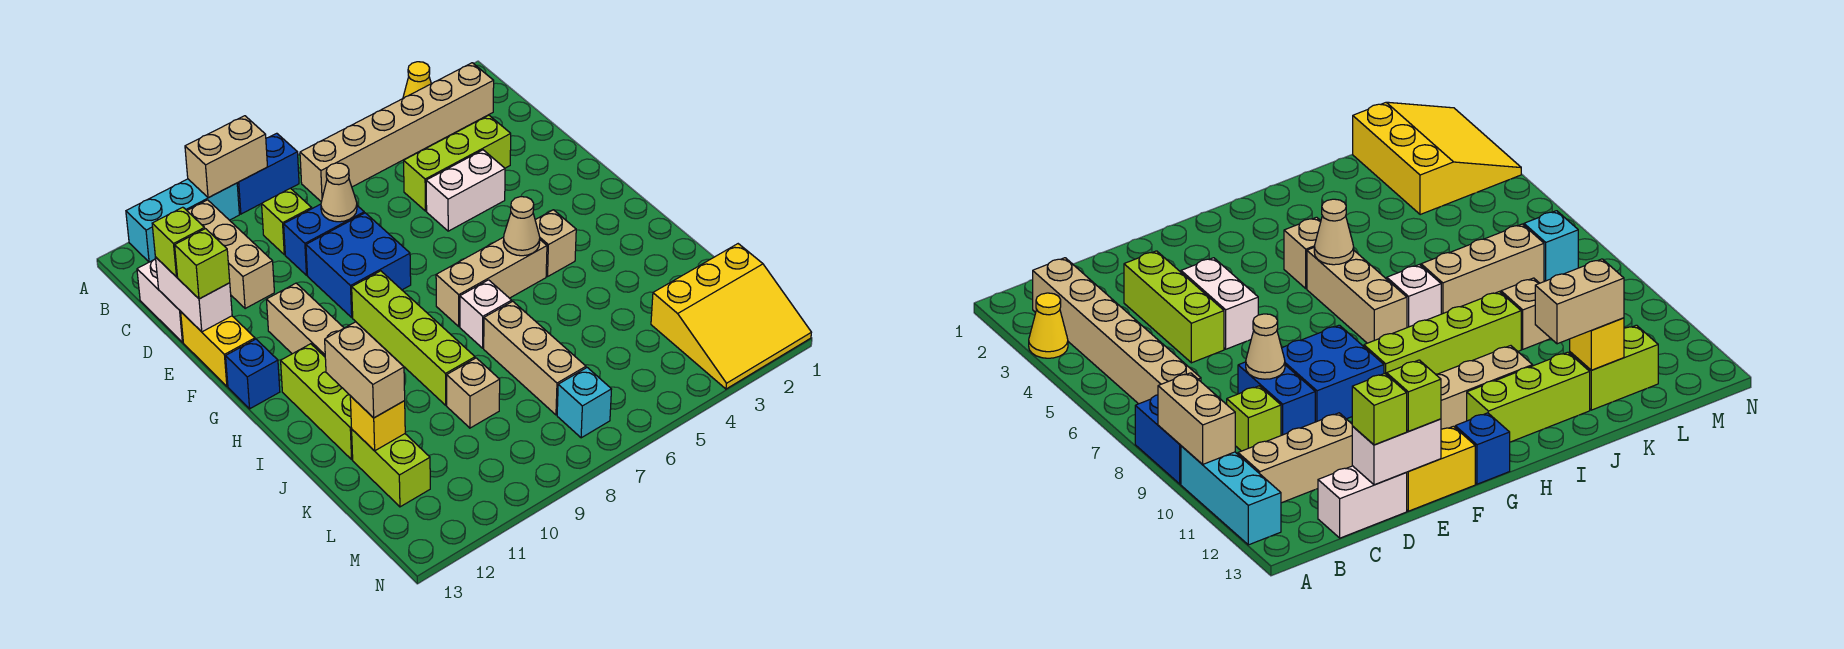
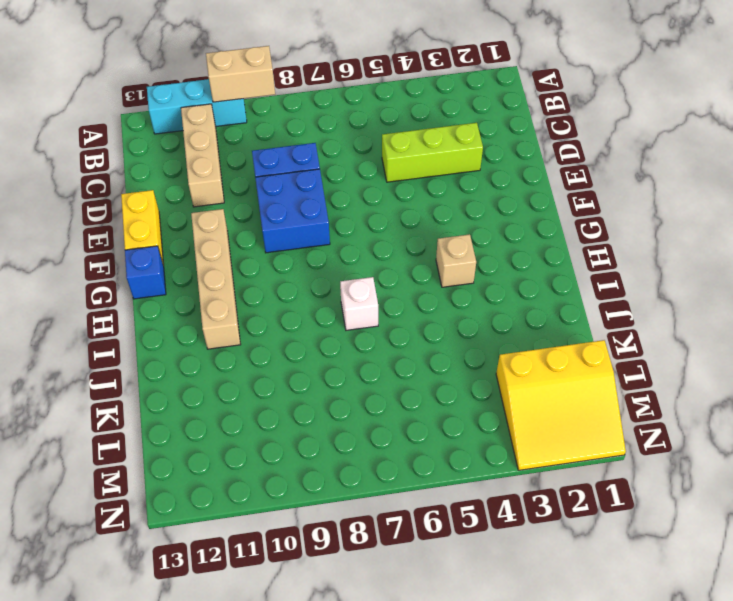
none -> yellow cone A3 level 1
none -> blue brick A8:A9 level 1
none -> tan brick B2:B7 level 1
none -> lime brick C9 level 1

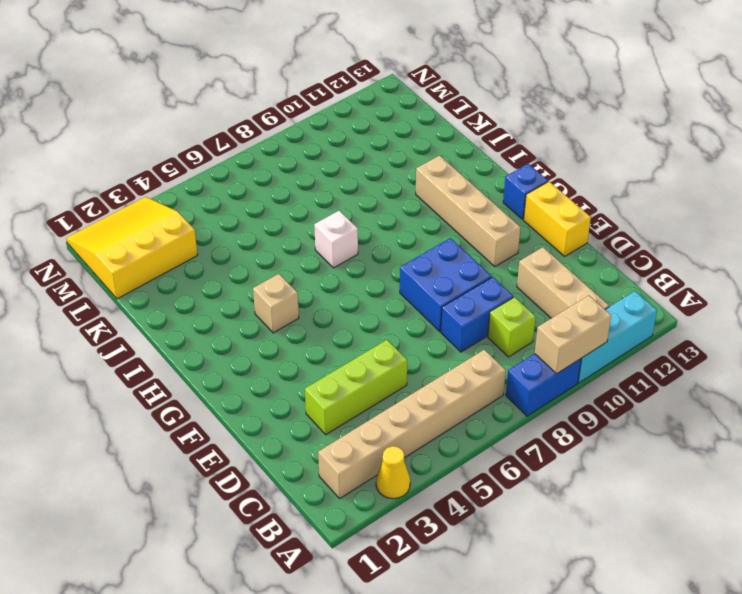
none -> white brick C13:D13 level 1
none -> white brick E4:E5 level 1
none -> lime brick G9:J9 level 1
none -> tan brick H5:H7 level 1

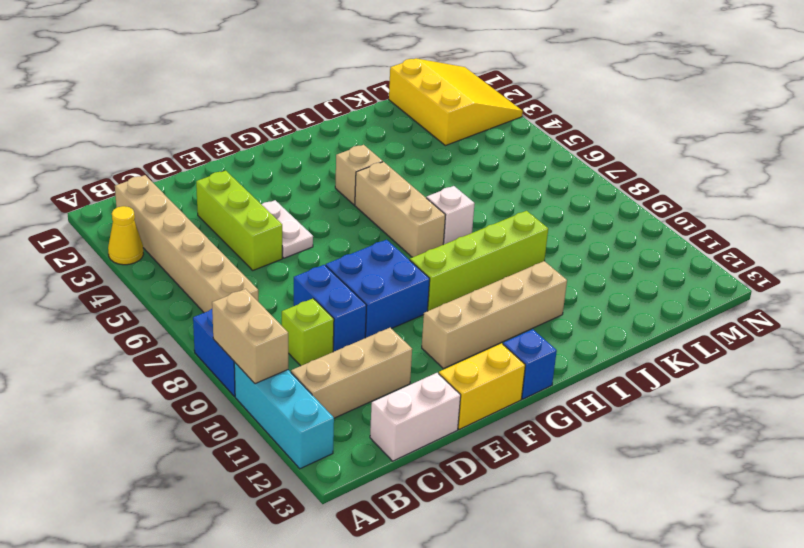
white plate E4:E5 level 1 -> white brick E4:E5 level 1
none -> lime brick H12:J12 level 1
none -> tan brick J7:L7 level 1
none -> tan brick K9 level 1
none -> lime brick K12:L12 level 1

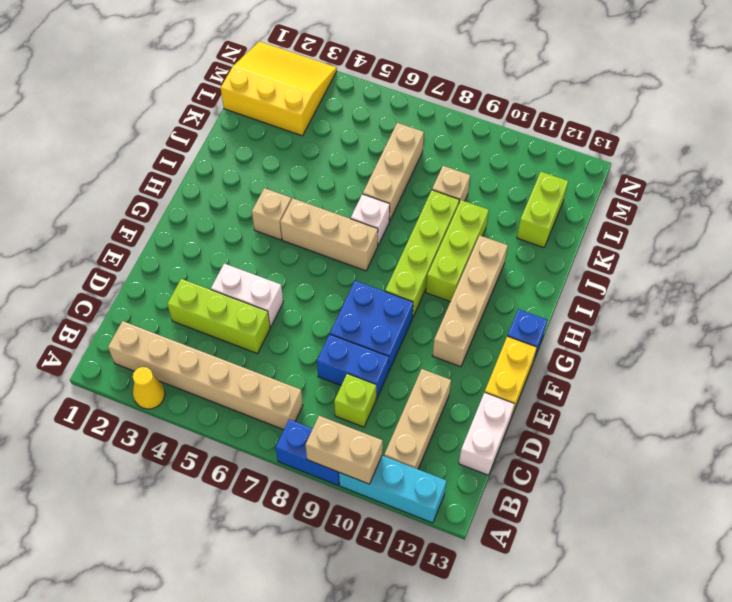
lime brick H10:J10 level 1 -> lime brick H12:J12 level 1
none -> cyan brick M7 level 1
none -> tan cone D8 level 2
none -> white brick D13:E13 level 2
none -> tan cone H5 level 2

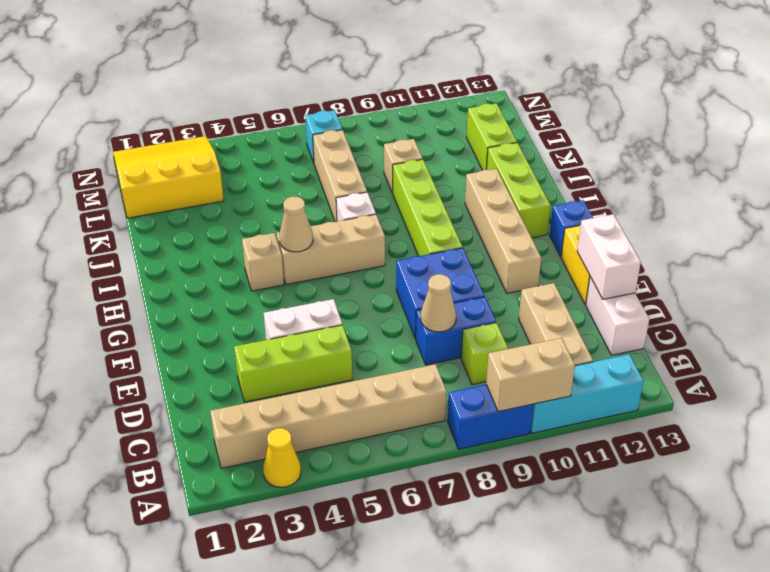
none -> yellow brick K12 level 2
none -> lime brick D13 level 3
none -> lime brick E13 level 3
none -> tan brick J12:K12 level 3

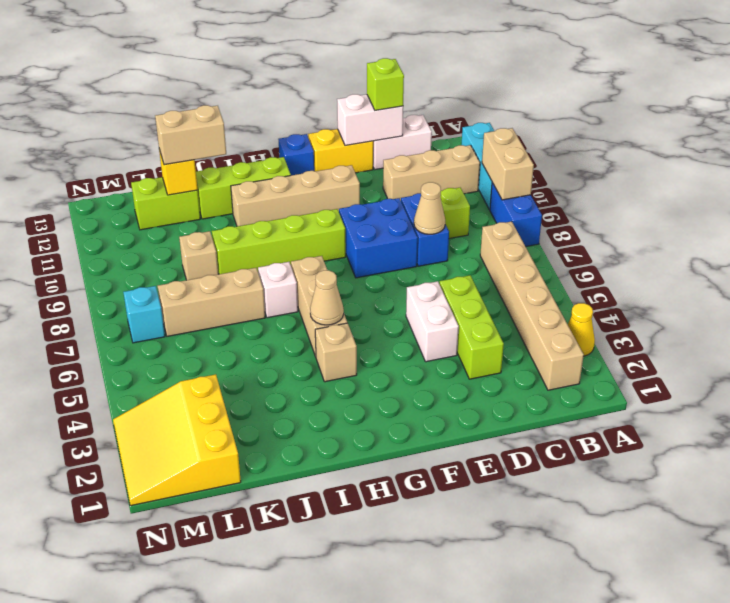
none -> lime brick E13 level 3

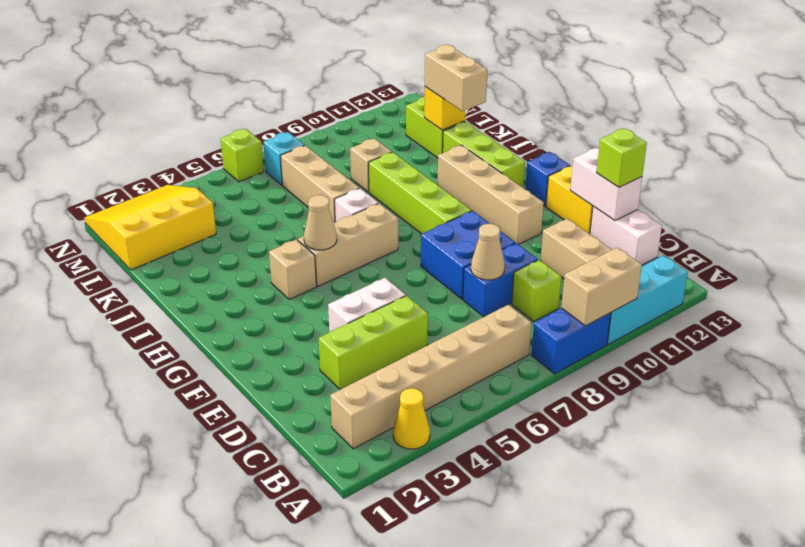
lime brick N6 level 1 -> lime brick E13 level 3

